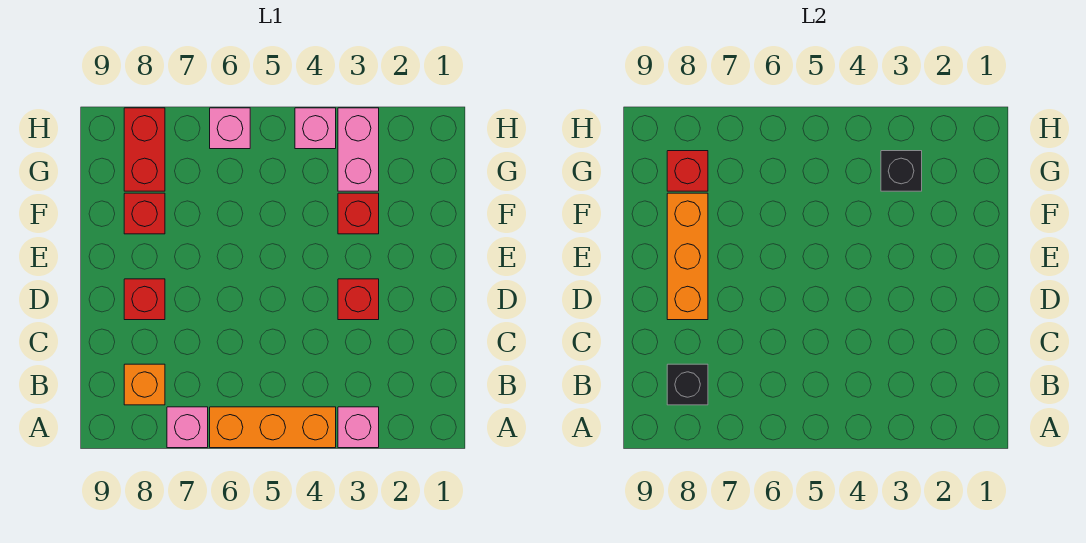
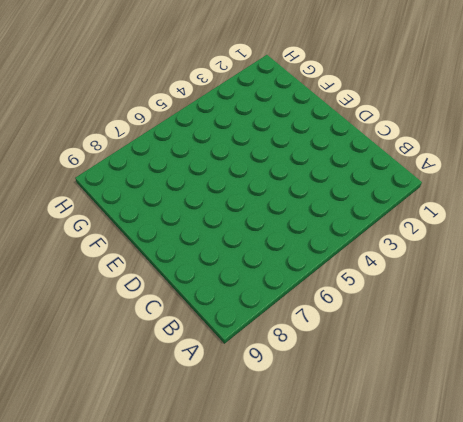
none -> pink brick A3 level 1
none -> orange brick A4:A6 level 1
none -> pink brick A7 level 1

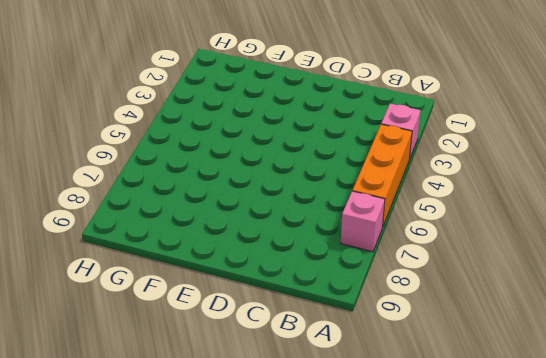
none -> orange brick B8 level 1
none -> red brick D3 level 1
none -> red brick D8 level 1

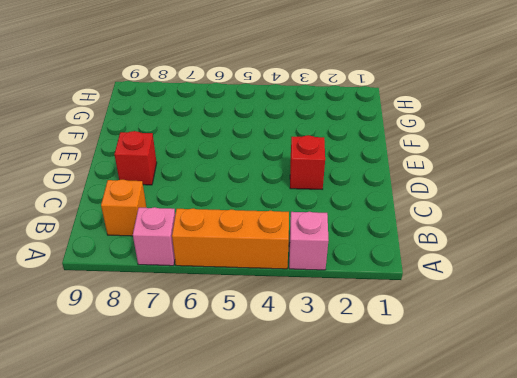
none -> red brick F3 level 1
none -> red brick F8 level 1
none -> pink brick G3:H3 level 1

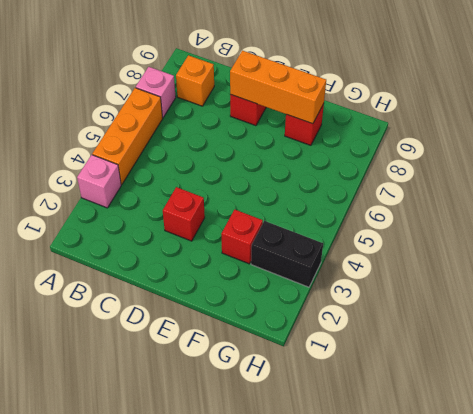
black brick G3:H3 level 1 -> pink brick G3:H3 level 1
none -> red brick G8:H8 level 1
none -> pink brick H4 level 1
none -> pink brick H6 level 1

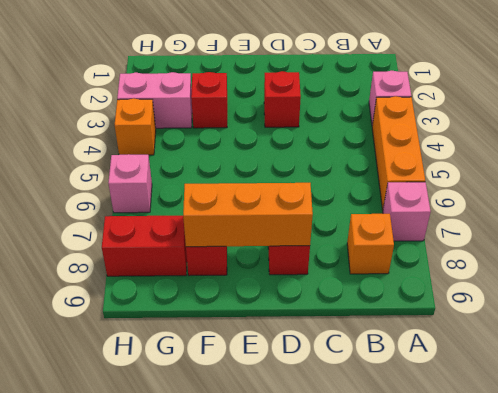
orange brick H4 level 1 -> pink brick H4 level 1
none -> black brick B8 level 2
none -> black brick G3 level 2
none -> red brick G8 level 2

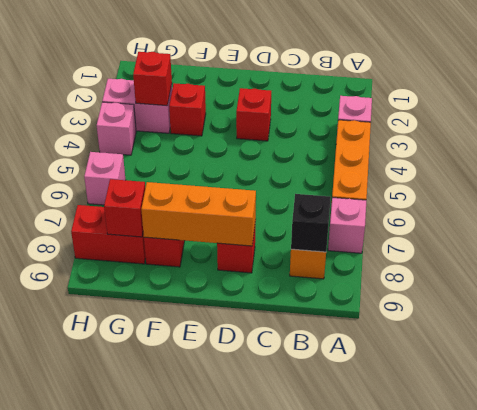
red brick G3 level 2 -> black brick G3 level 2

